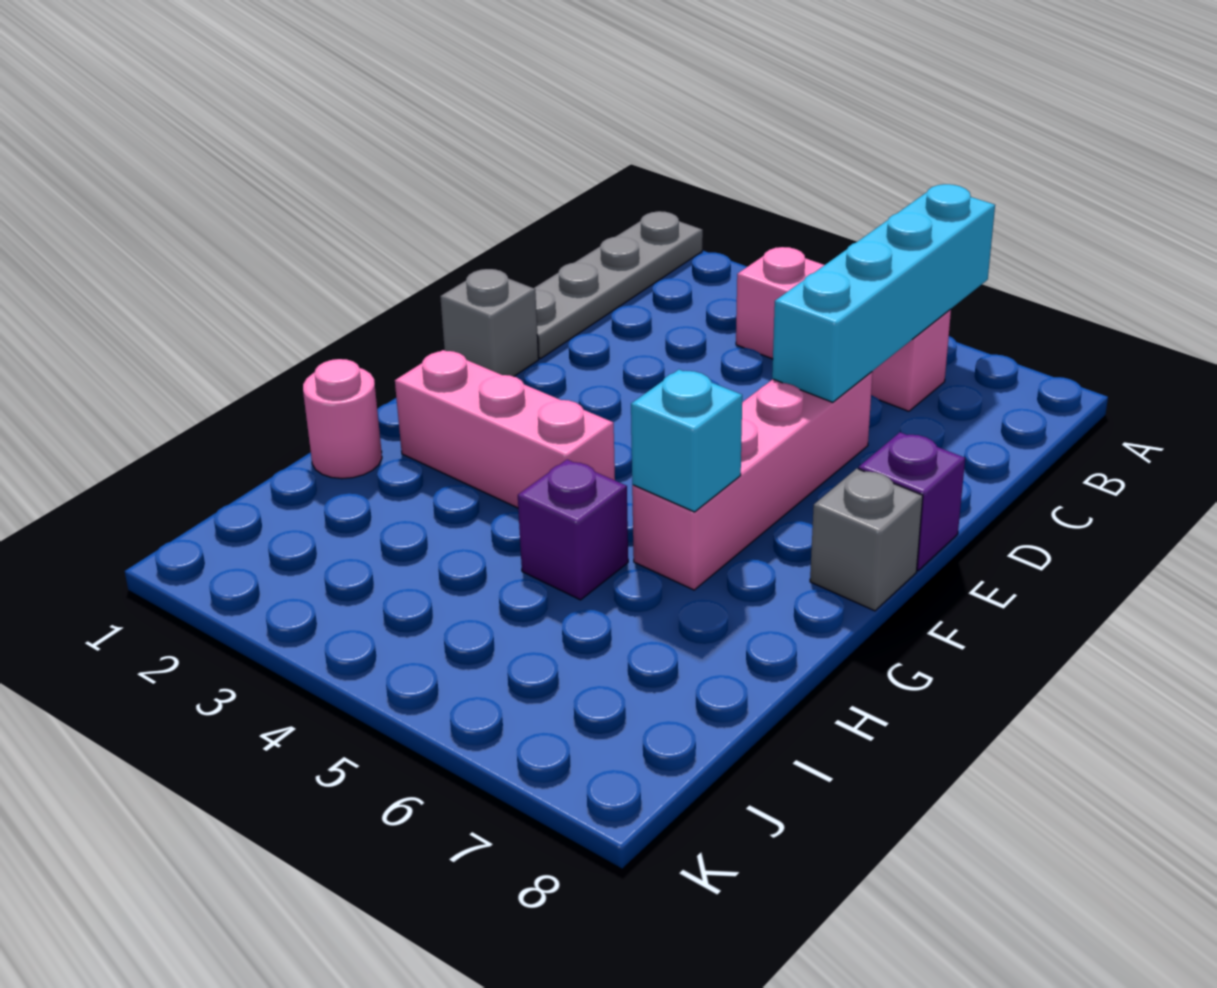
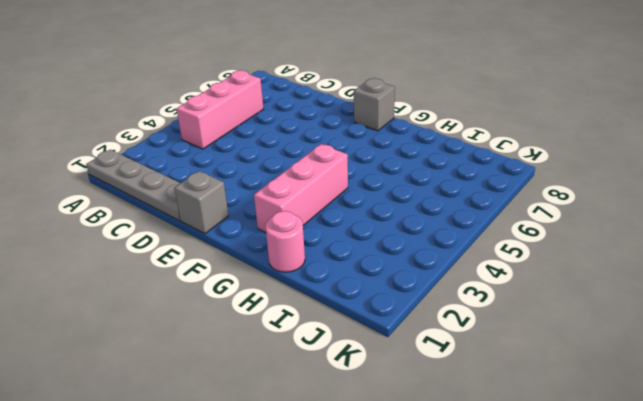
none -> pink brick D6:G6 level 1
none -> purple brick E8 level 1

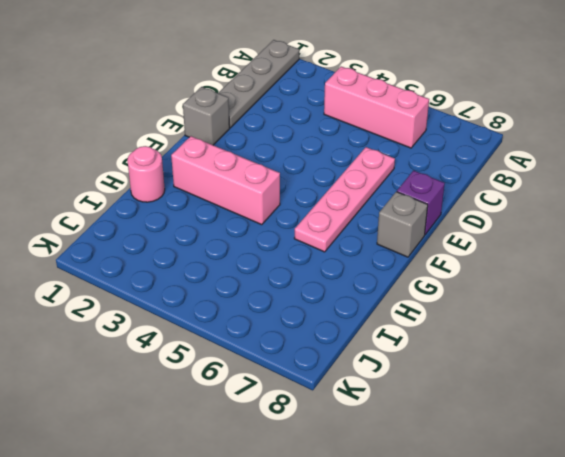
pink plate D6:G6 level 1 -> pink brick D6:G6 level 1
none -> purple brick H5 level 1
none -> cyan brick A6:D6 level 2

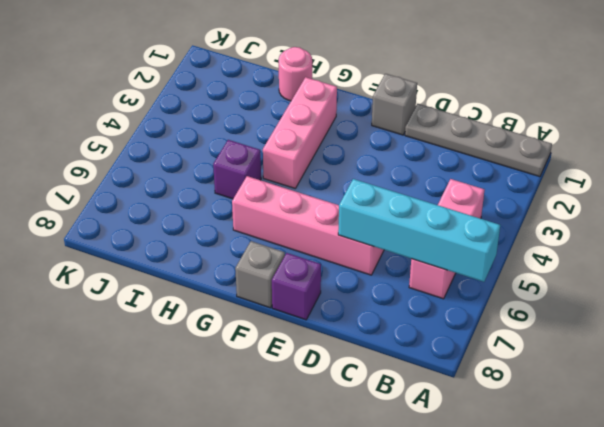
none -> cyan brick G6 level 2

